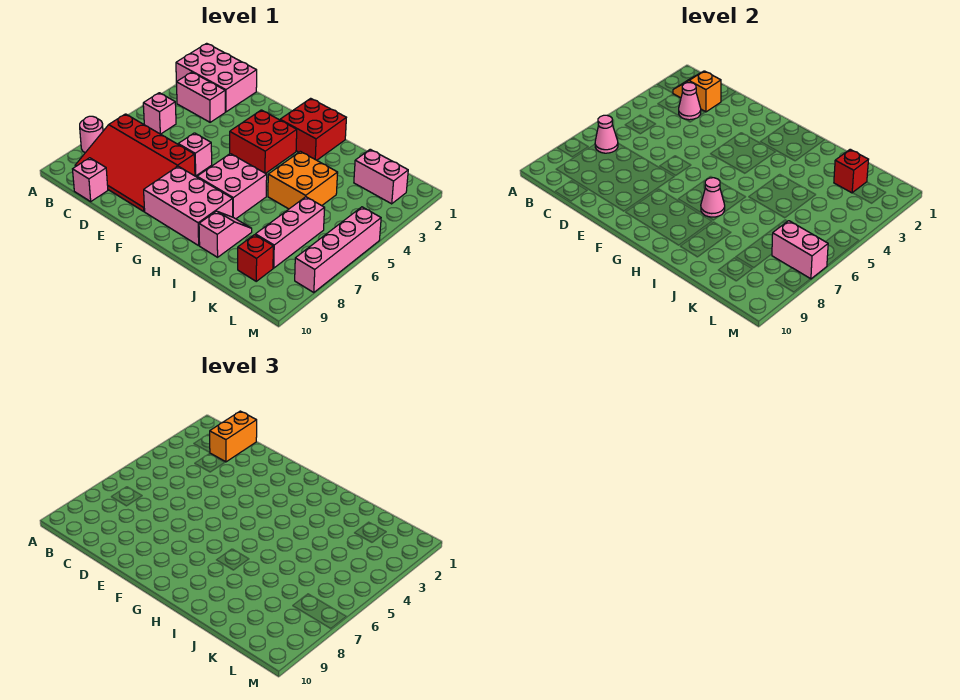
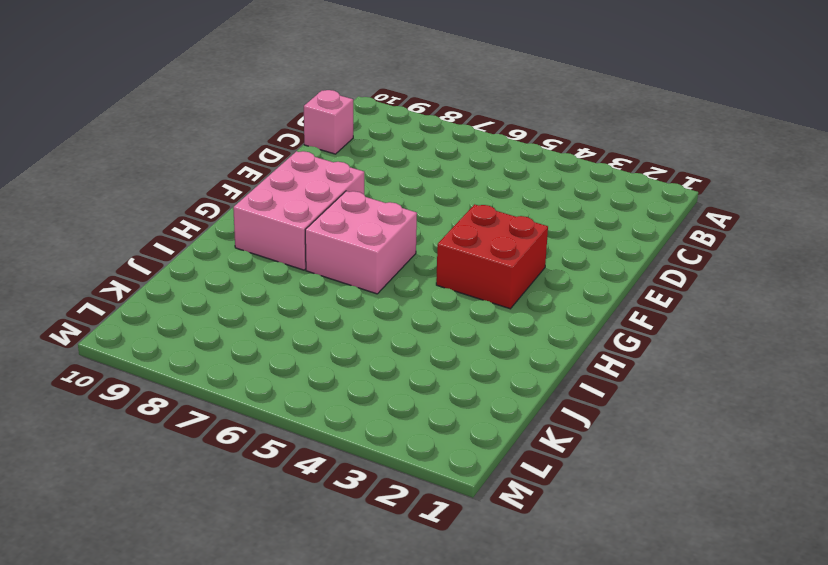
none -> pink brick A1:C2 level 1
none -> pink round brick A8 level 1
none -> pink brick B3:C3 level 1

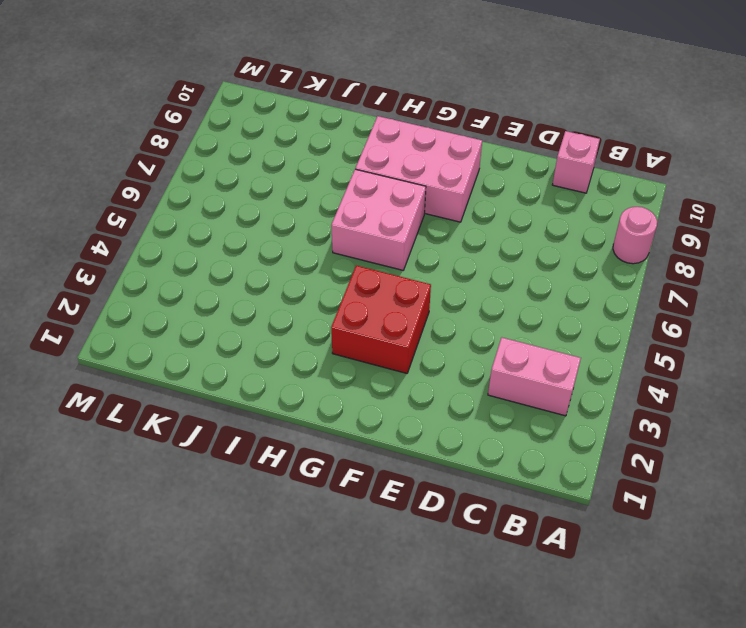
none -> pink brick A1:C2 level 1
none -> pink brick B5 level 1
none -> red slope B7:E9 level 1 top 7

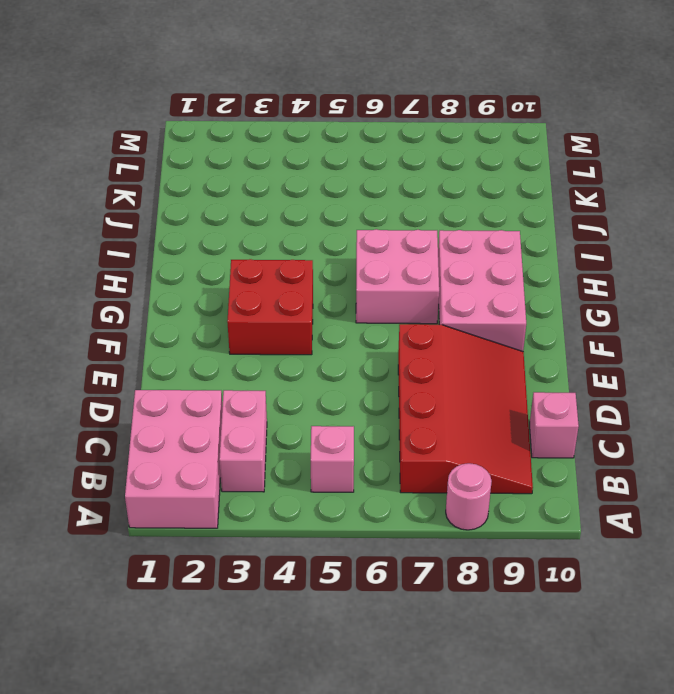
none -> pink brick E6 level 1
none -> red brick G1:H2 level 1
none -> orange brick I4:J5 level 1

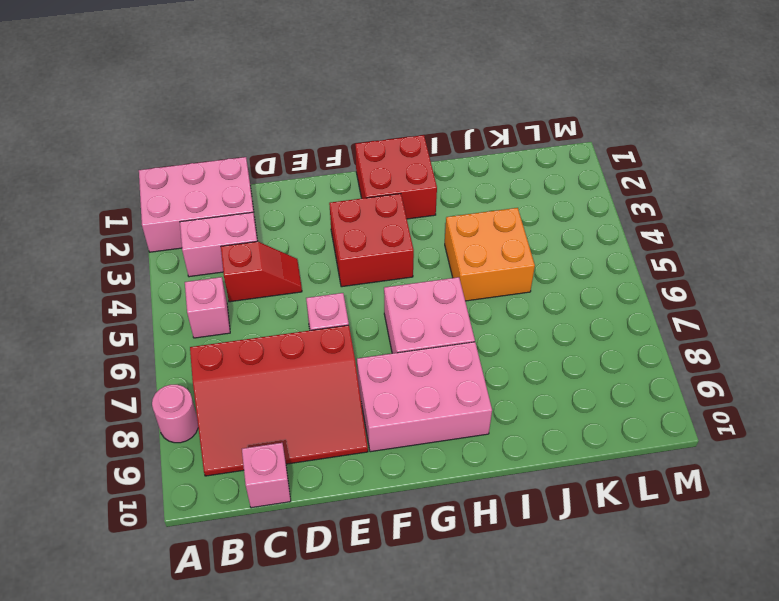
red slope C4:D4 level 1 top C -> none
none -> pink slope I8:I9 level 1 top 9
none -> pink brick K2:L2 level 1
none -> pink brick K6:K8 level 1

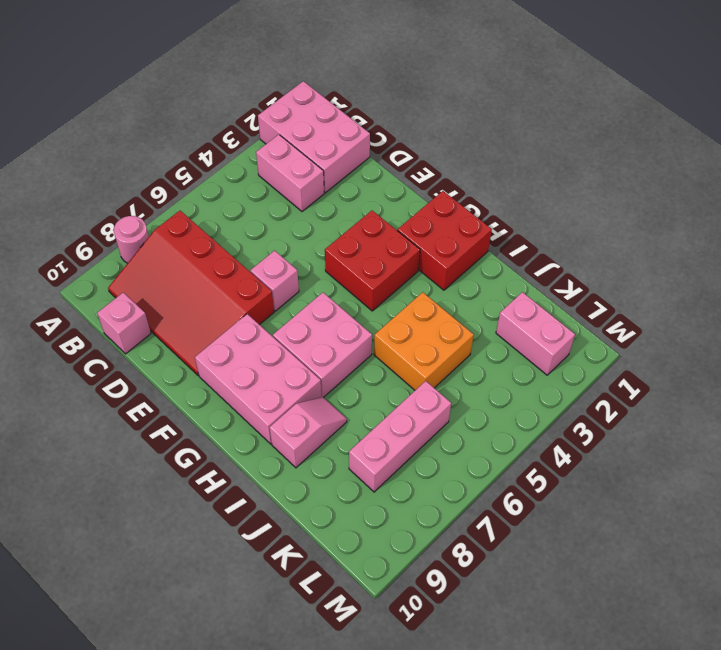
none -> pink brick B5 level 1
none -> red brick K9 level 1
none -> pink brick M5:M8 level 1

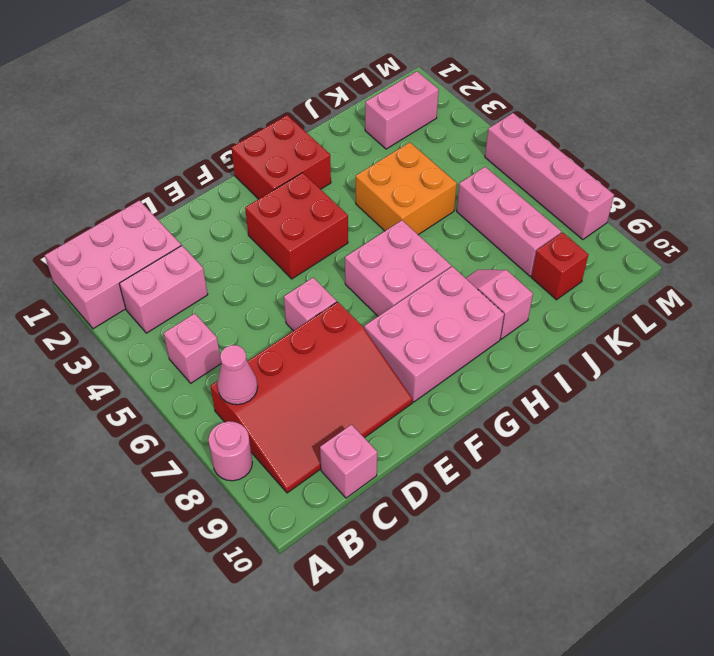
none -> orange slope B2:C2 level 2 top C
none -> pink cone C3 level 2
none -> pink cone H7 level 2

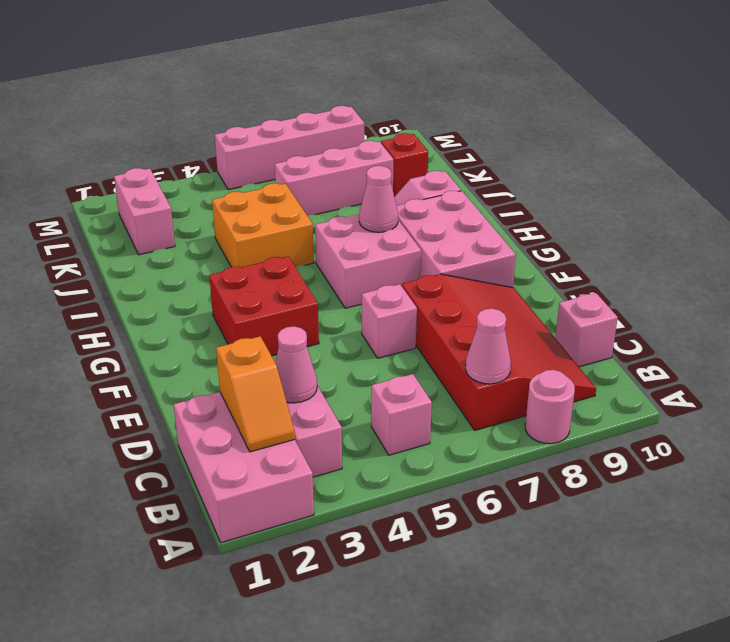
none -> red brick G1:H2 level 1
none -> red brick K2 level 2
none -> pink brick L7:M7 level 2

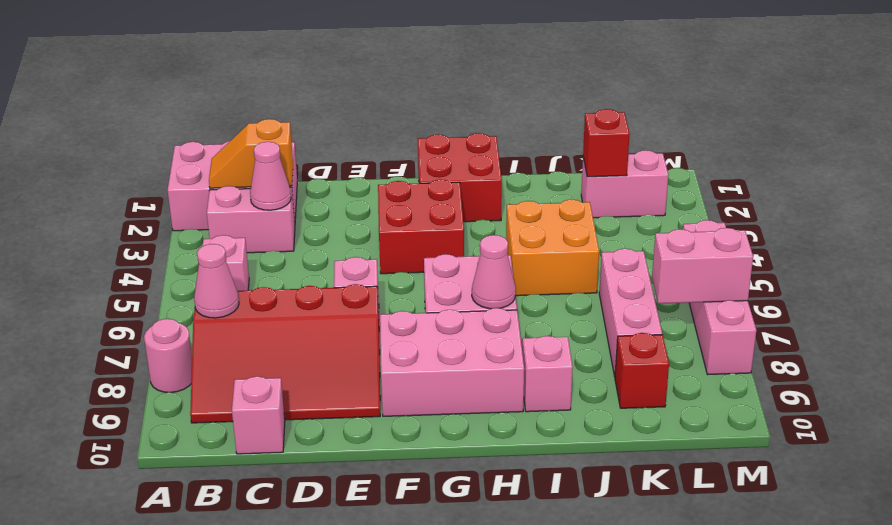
none -> orange brick C1:C2 level 3

